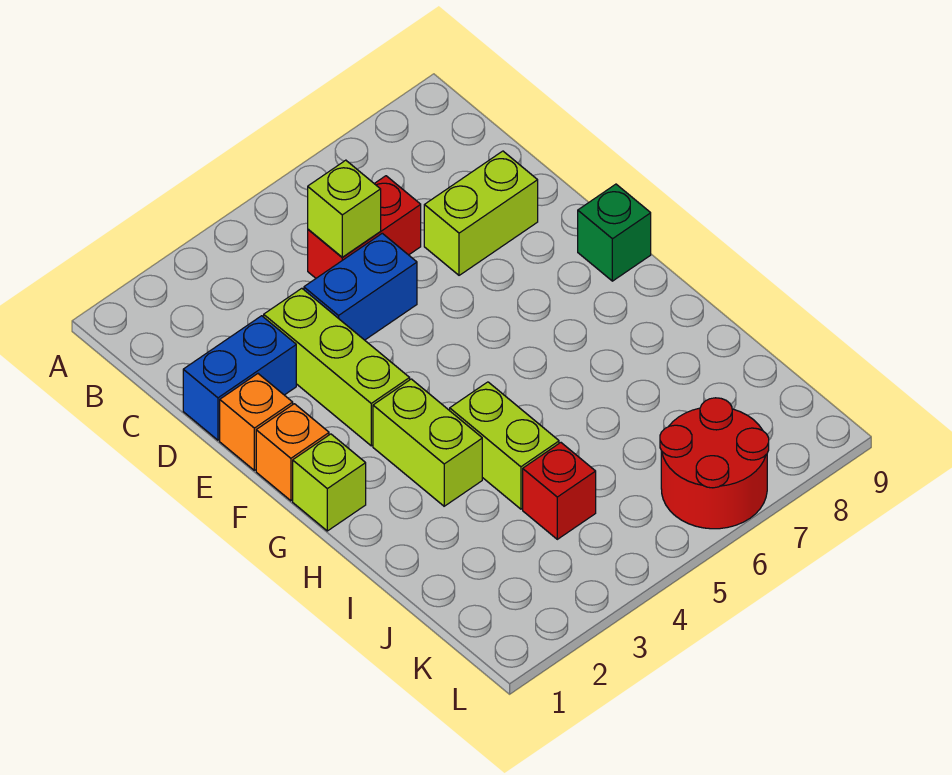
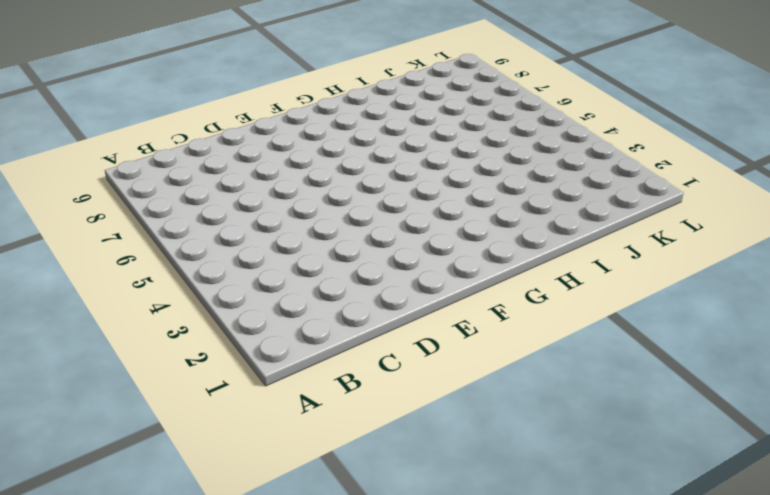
none -> red brick C5:C6 level 1
none -> blue brick D1:D2 level 1
none -> lime brick D3:F3 level 1

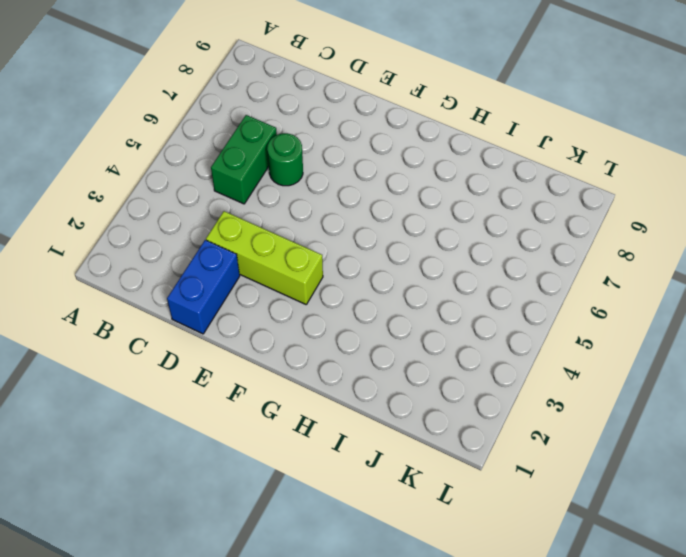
green brick C5:C6 level 1 -> red brick C5:C6 level 1
green round brick D6 level 1 -> none
none -> blue brick D4:D5 level 1
none -> lime brick D7:D8 level 1
none -> orange brick E1 level 1

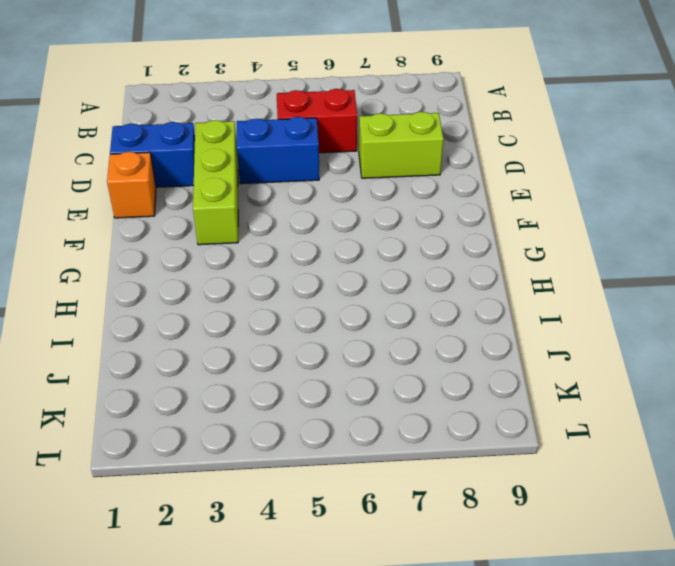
none -> orange brick F1 level 1
none -> green brick F9 level 1
none -> lime brick G1 level 1

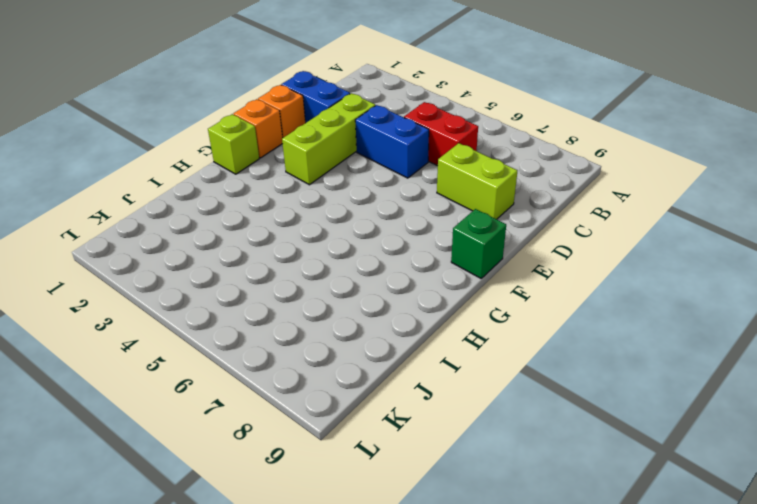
none -> lime brick G3:H3 level 1
none -> lime brick H4:I4 level 1
none -> red brick J4 level 1

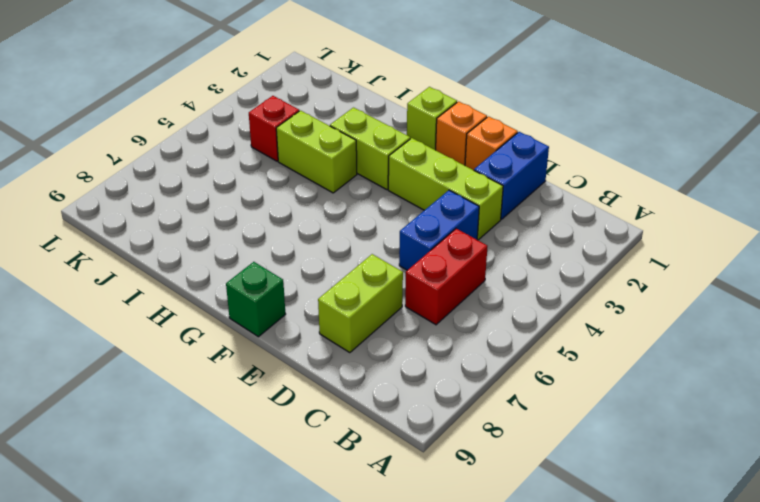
none -> red round brick K6:L7 level 1
none -> lime brick C5 level 2

